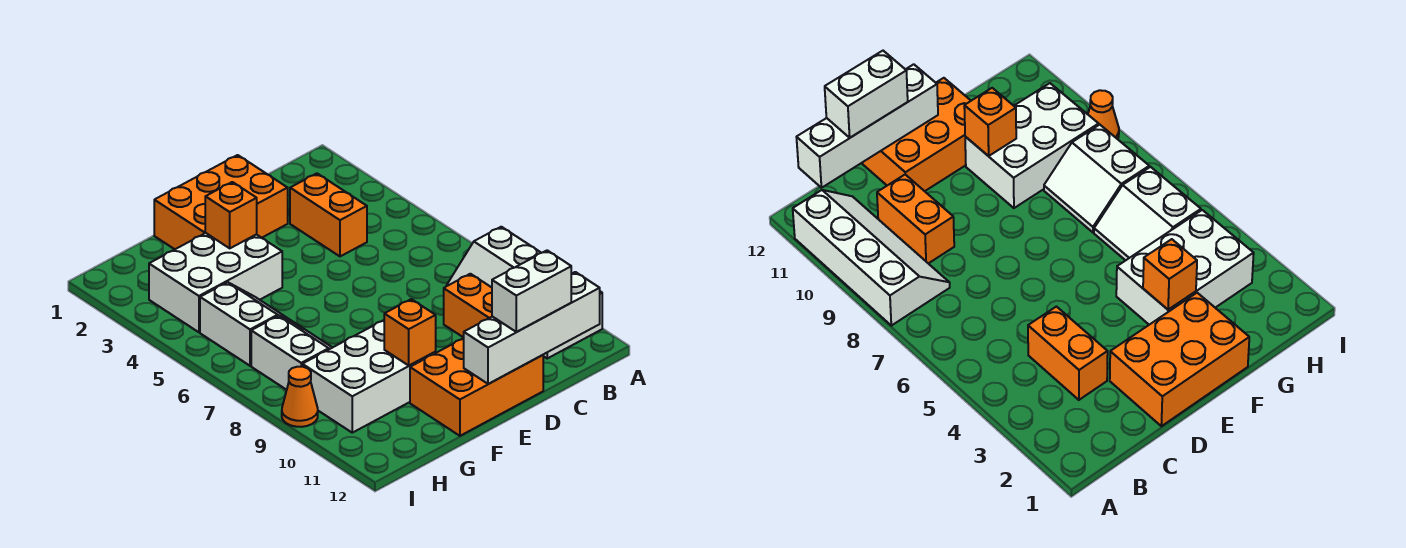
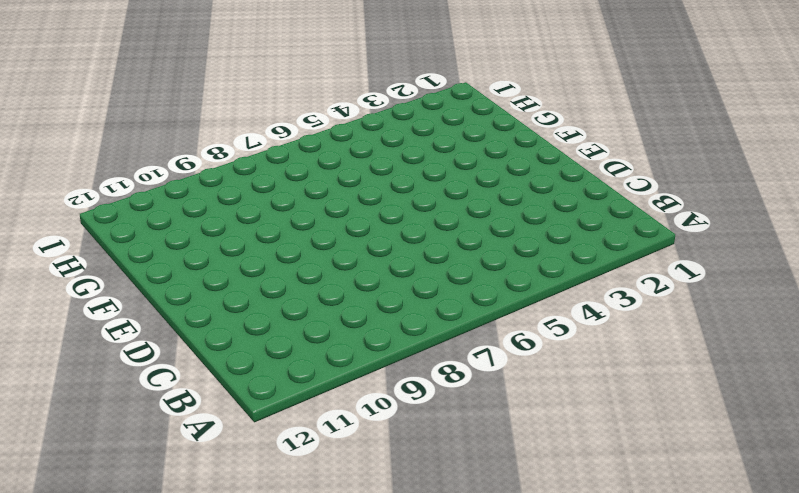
none -> white slope A8:B11 level 1 top A
none -> orange brick C3:C4 level 1
none -> orange brick C9:C10 level 1

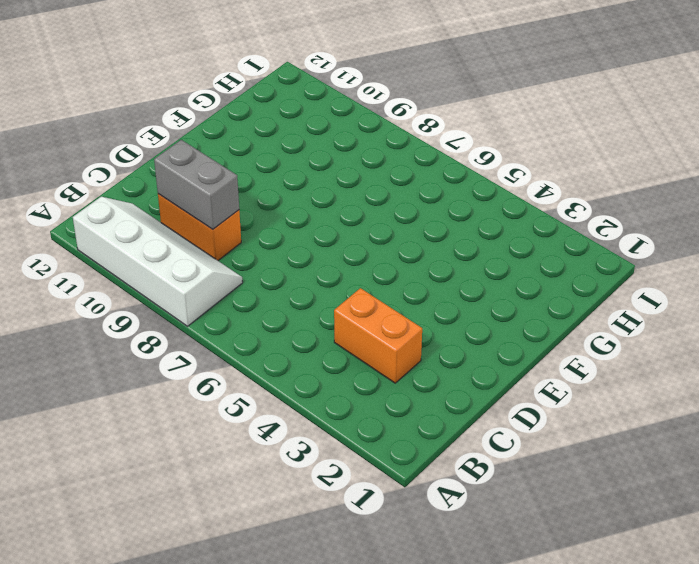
grey brick C9:C10 level 2 -> none
none -> orange brick D1:F2 level 1
none -> orange brick D11:F12 level 1
none -> white brick F3:H4 level 1

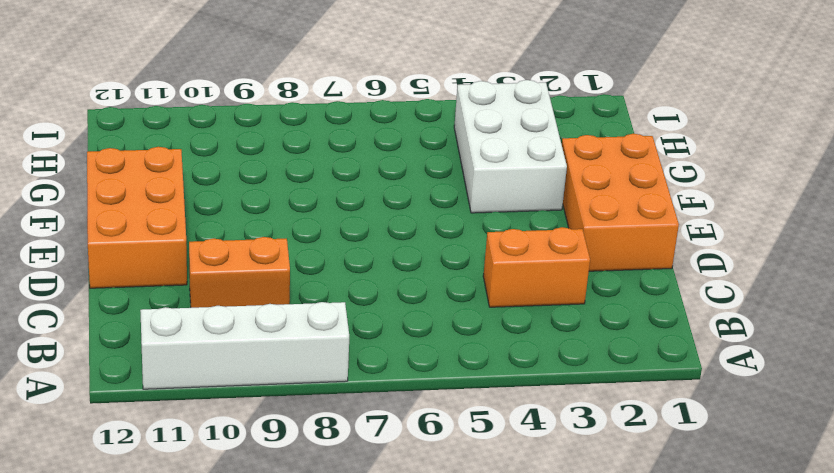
none -> white brick F9:H10 level 1
none -> white slope G5:H6 level 1 top H
none -> white slope G7:H8 level 1 top H

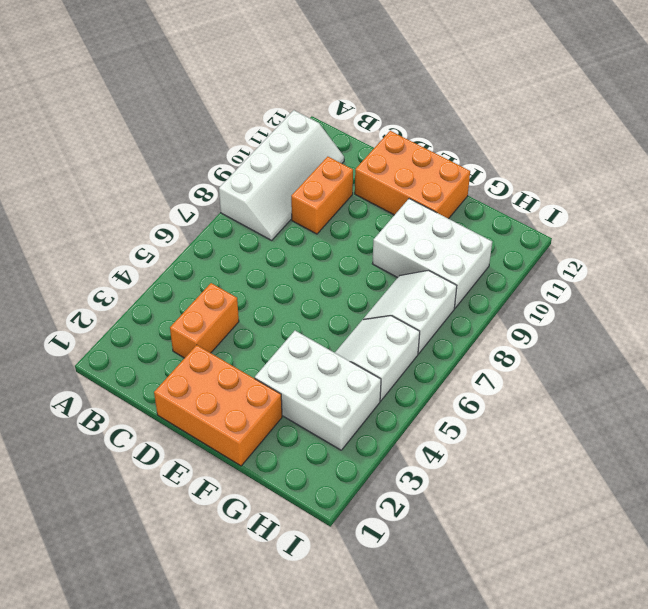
none -> orange cone I9 level 1
none -> white brick B12:E12 level 2
none -> orange brick F3 level 2

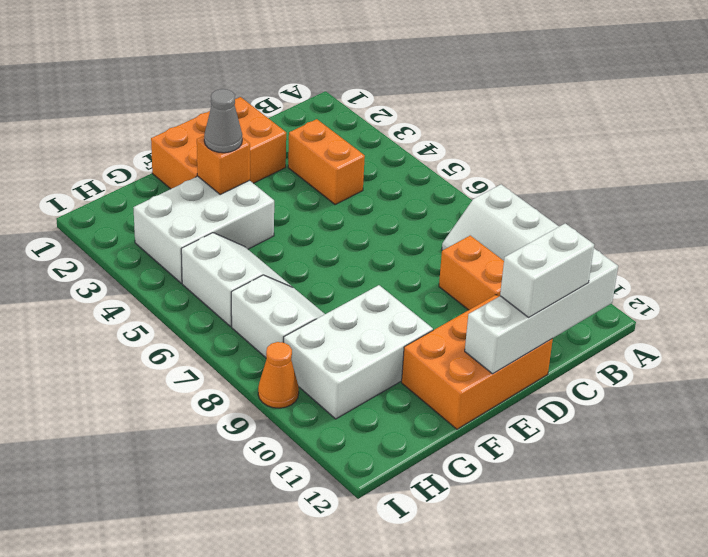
grey cone F3 level 3 -> none
none -> orange brick F10 level 2

